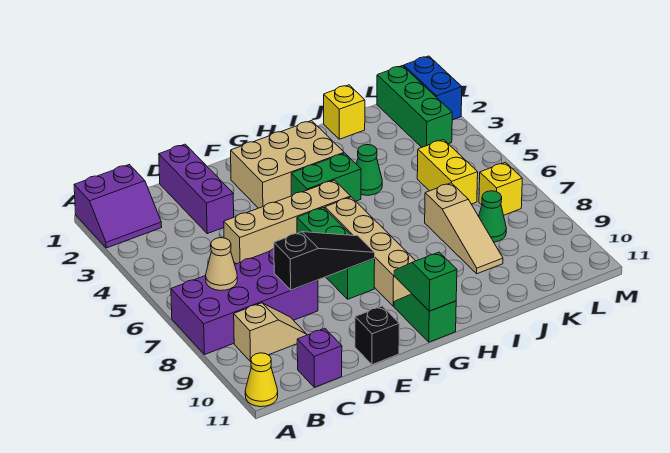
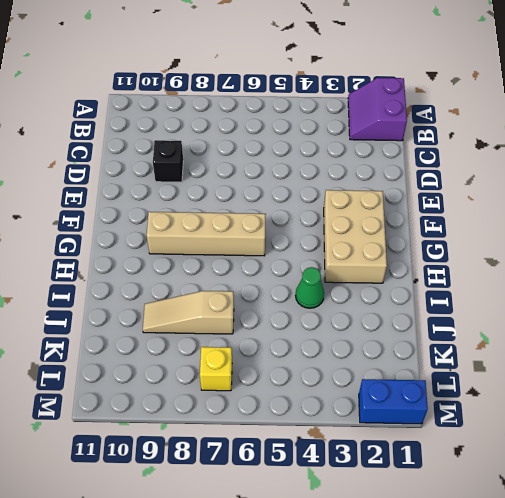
black brick D9 level 1 -> black brick E11 level 1
none -> purple brick A7:D8 level 1
none -> yellow cone A11 level 1
none -> tan slope B9:C9 level 1 top B

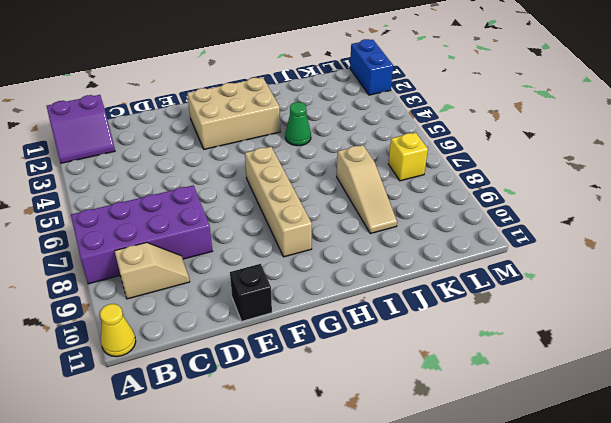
none -> purple brick C11 level 1
none -> purple brick D1:D3 level 1
none -> tan brick D5:G5 level 1

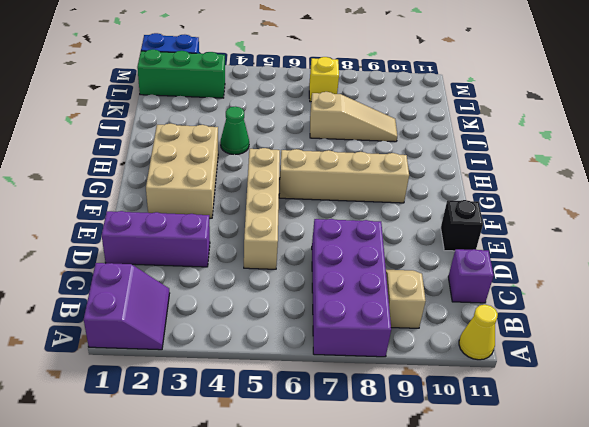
none -> green brick F6:F8 level 1
none -> green brick G4:H4 level 1
none -> green slope G10:G11 level 1 top 11

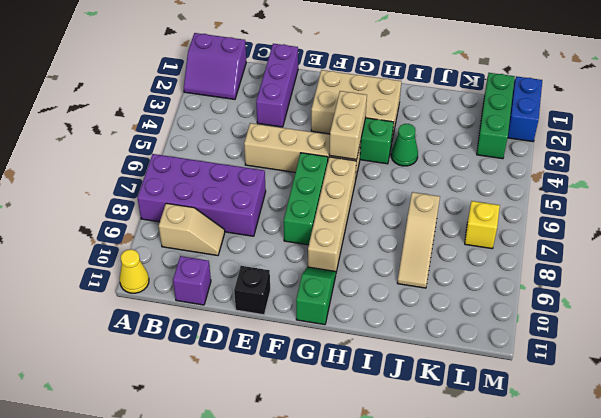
tan brick G4:G5 level 2 -> none
none -> yellow brick J1 level 1
none -> yellow brick K5:K6 level 1
none -> green cone K8 level 1

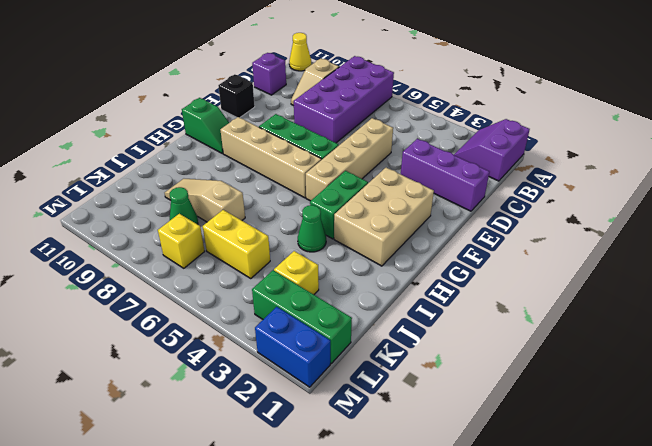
yellow brick K3 level 1 -> yellow brick J1 level 1
none -> tan cone B7 level 2
none -> black slope D8:F8 level 2 top D
none -> green slope G10:G11 level 2 top 11

